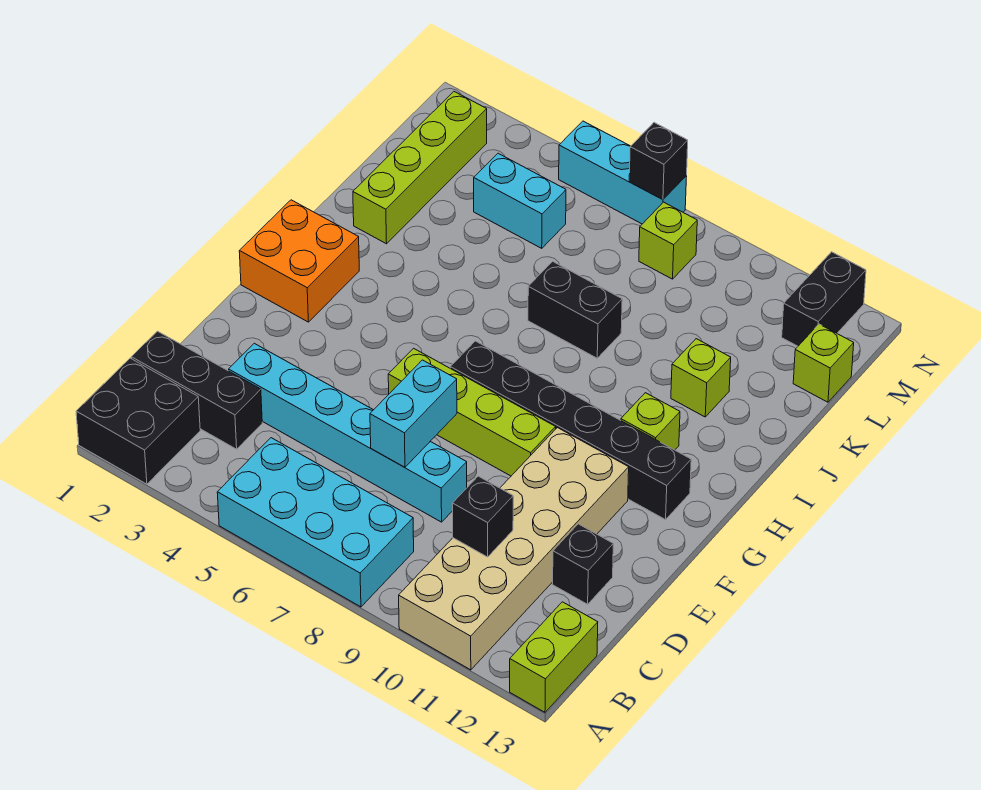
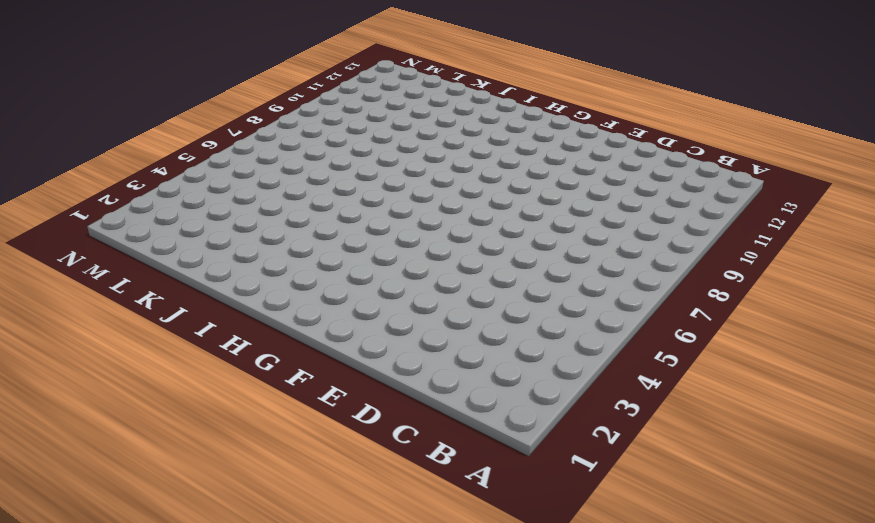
none -> black brick A1:B2 level 1
none -> cyan brick A5:B8 level 1
none -> tan brick A10:F11 level 1

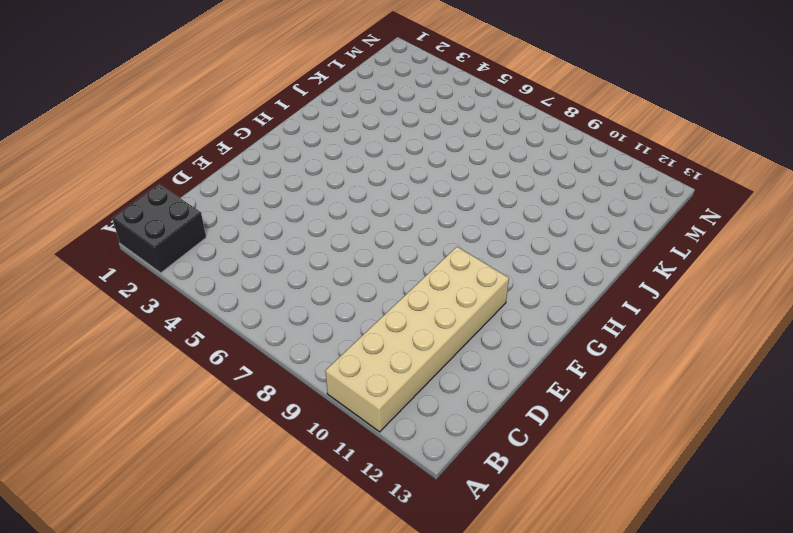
none -> cyan brick A5:B8 level 1
none -> lime brick A13:B13 level 1
none -> black brick C1:C3 level 1

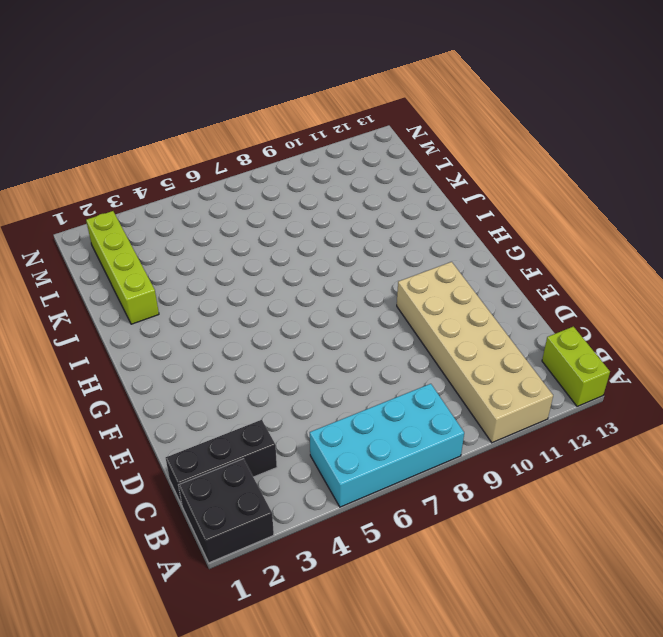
none -> cyan brick D3:D8 level 1
none -> black brick D12 level 1
none -> lime brick F6:F9 level 1

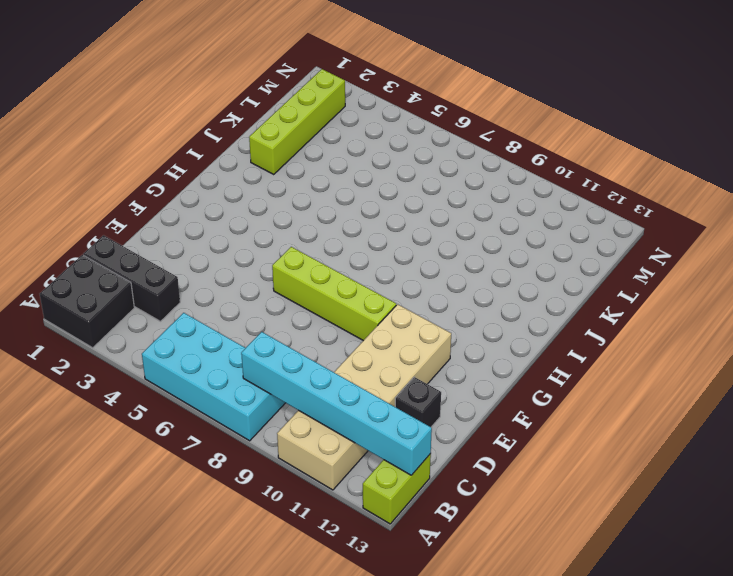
cyan brick B8:B13 level 2 -> cyan brick D3:D8 level 1
none -> orange brick G1:H2 level 1
none -> black brick G7:G12 level 1
none -> lime brick H11 level 1

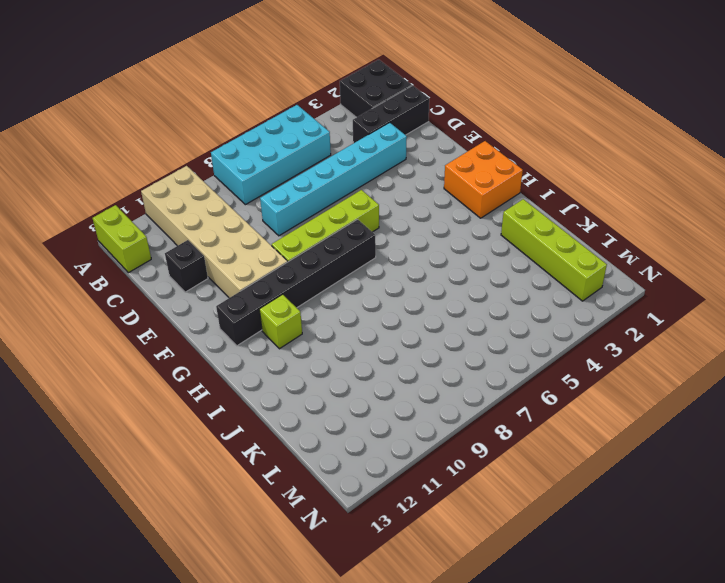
none -> black brick J7:J8 level 1
none -> lime brick J11 level 1
none -> cyan brick L4:L5 level 1

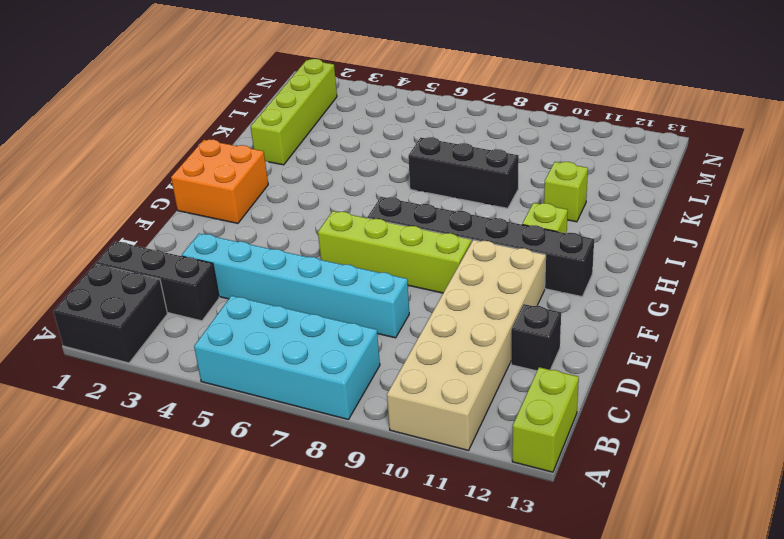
black brick J7:J9 level 1 -> black brick J7:J8 level 1
none -> cyan brick L4:L5 level 1
none -> lime brick L13 level 1
none -> lime brick M8 level 1

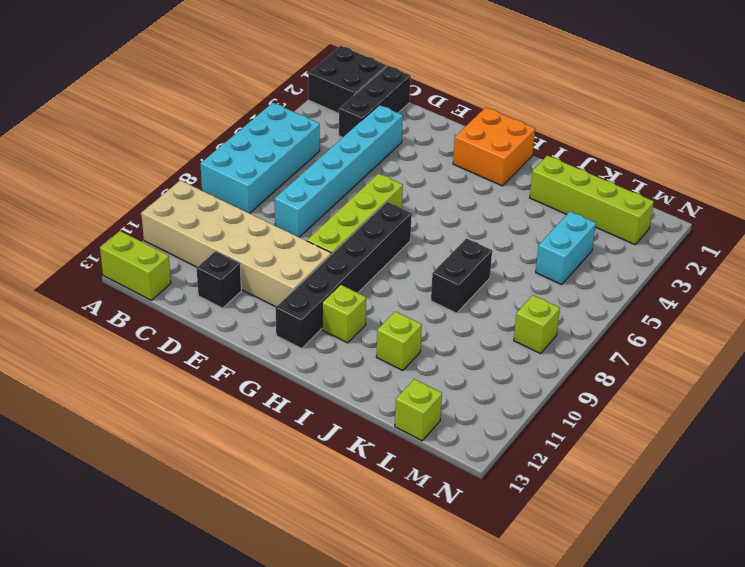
none -> black brick M12:N12 level 1
none -> cyan brick N5:N7 level 1
none -> black brick C10 level 2

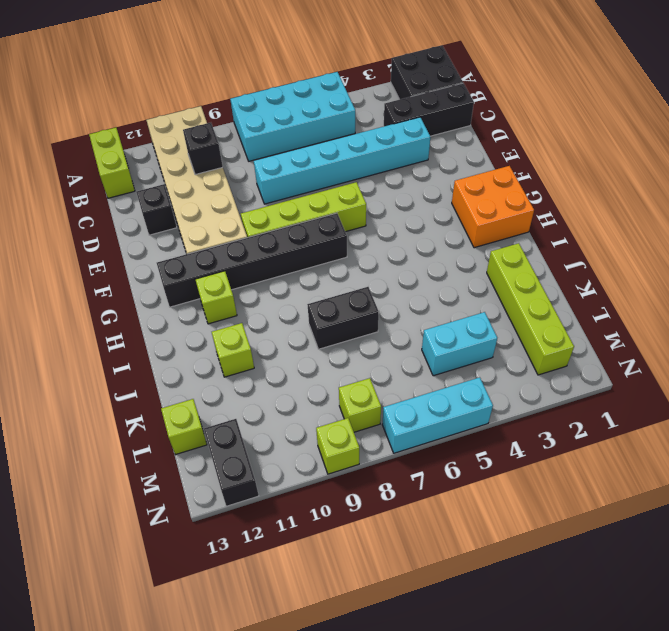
lime brick N9 level 1 -> none
none -> cyan brick D7:E7 level 2
none -> black brick N7 level 2

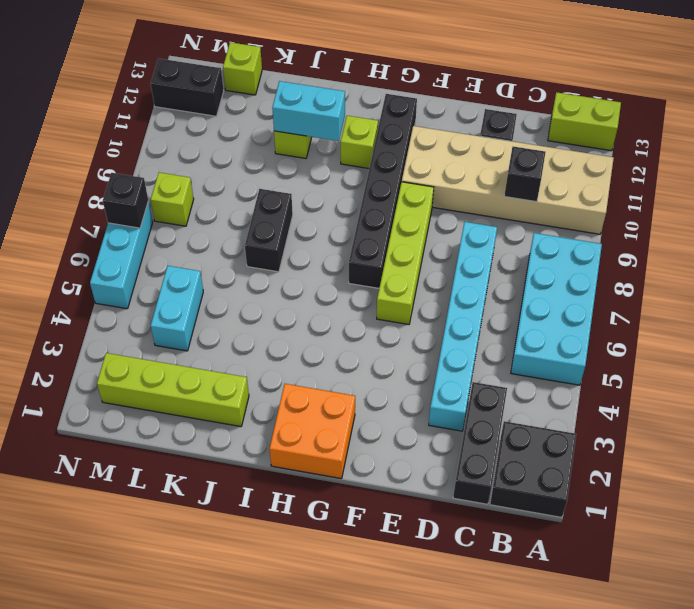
cyan brick I11:J11 level 2 -> cyan brick D7:E7 level 2

